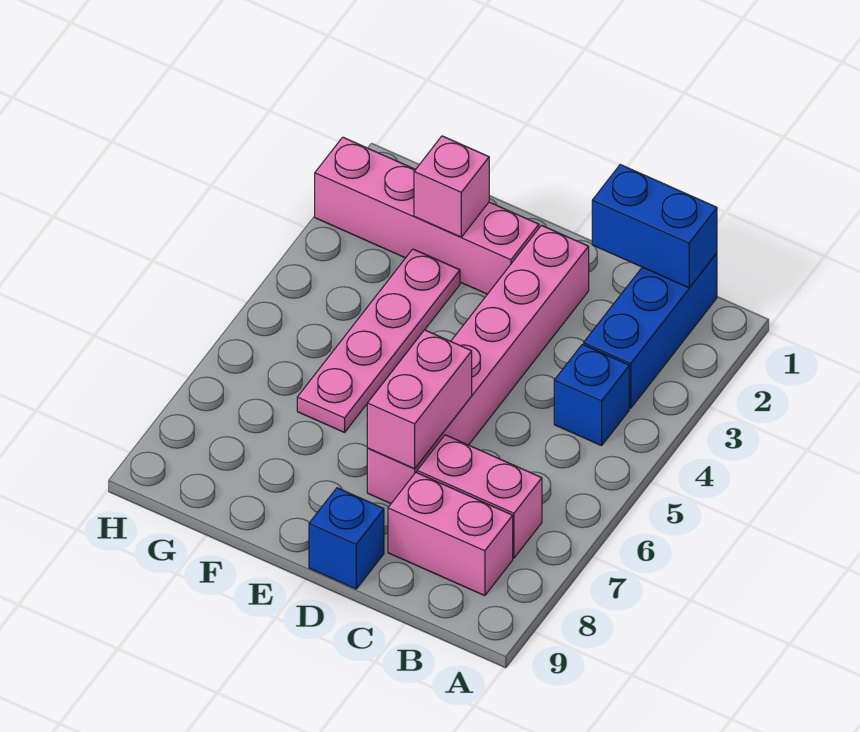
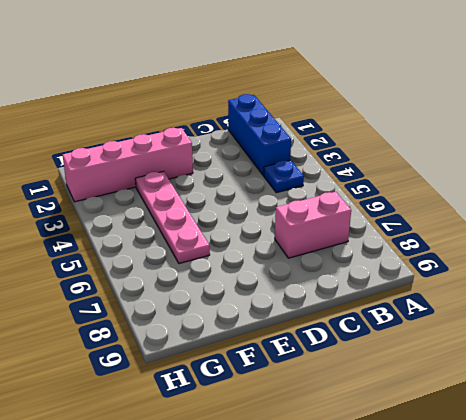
blue plate B4 level 1 -> blue brick B4 level 1
none -> pink brick B8:C8 level 1
none -> pink brick D2:D7 level 1

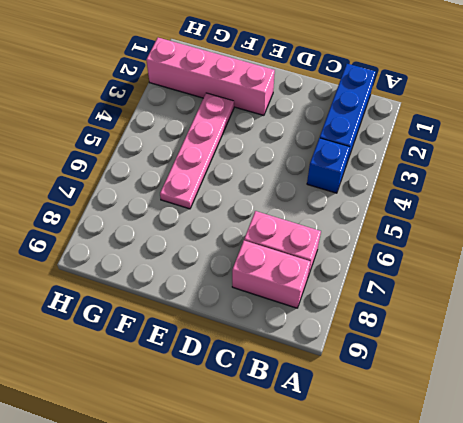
none -> pink brick D2:D7 level 1
none -> blue brick D9 level 1

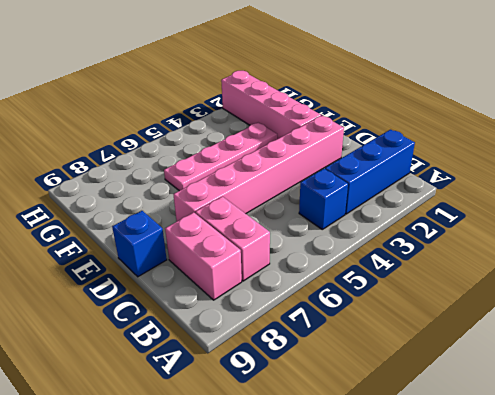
none -> blue brick B1:C1 level 2
none -> pink brick D6:D7 level 2

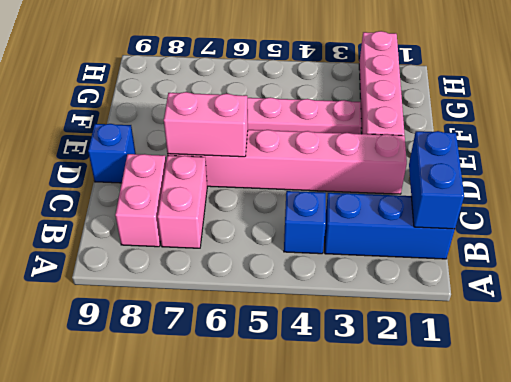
none -> pink brick F2 level 2

